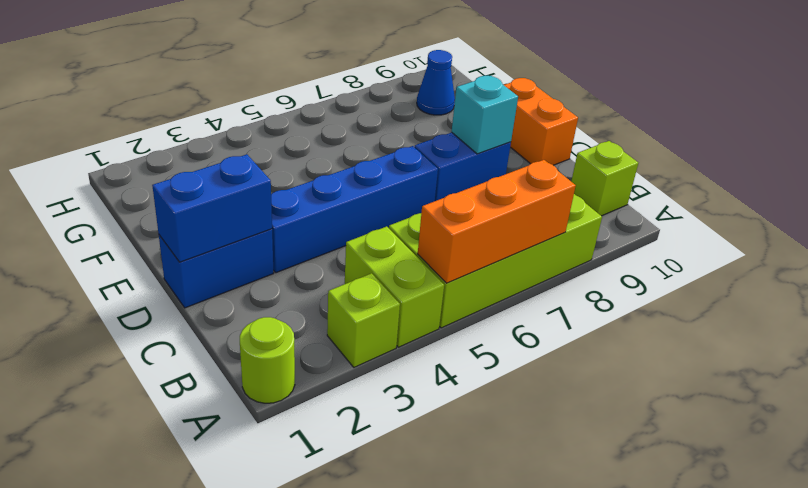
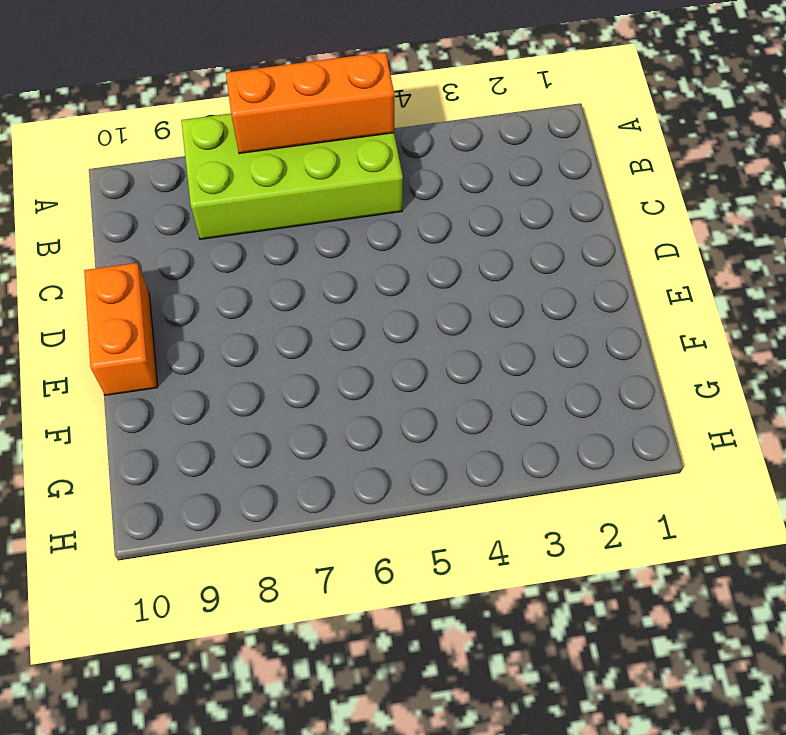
none -> lime round brick A1 level 1
none -> lime brick A3 level 1
none -> lime brick A4:B4 level 1

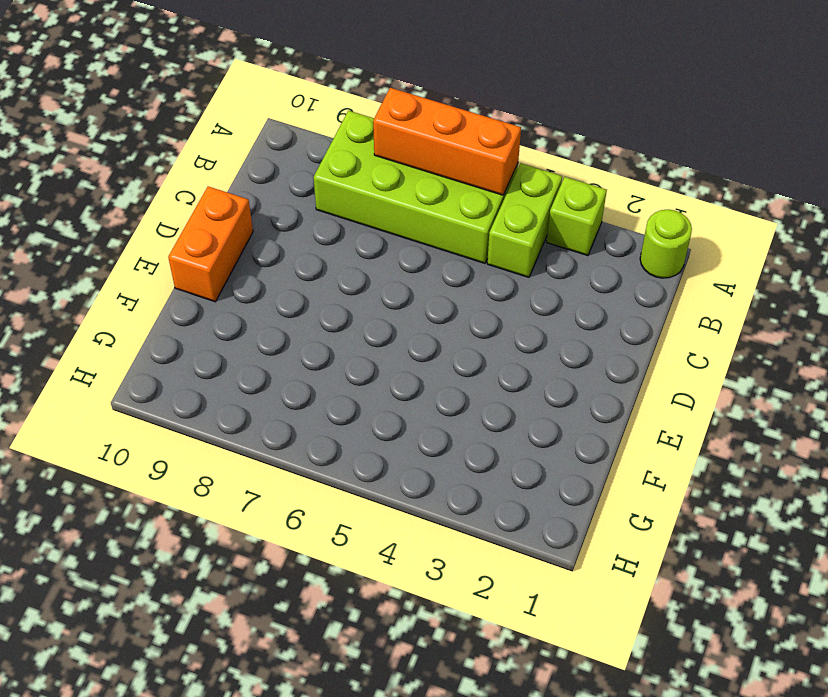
none -> lime brick B10 level 1
none -> blue brick D1:D2 level 1
none -> blue brick D3:D6 level 1

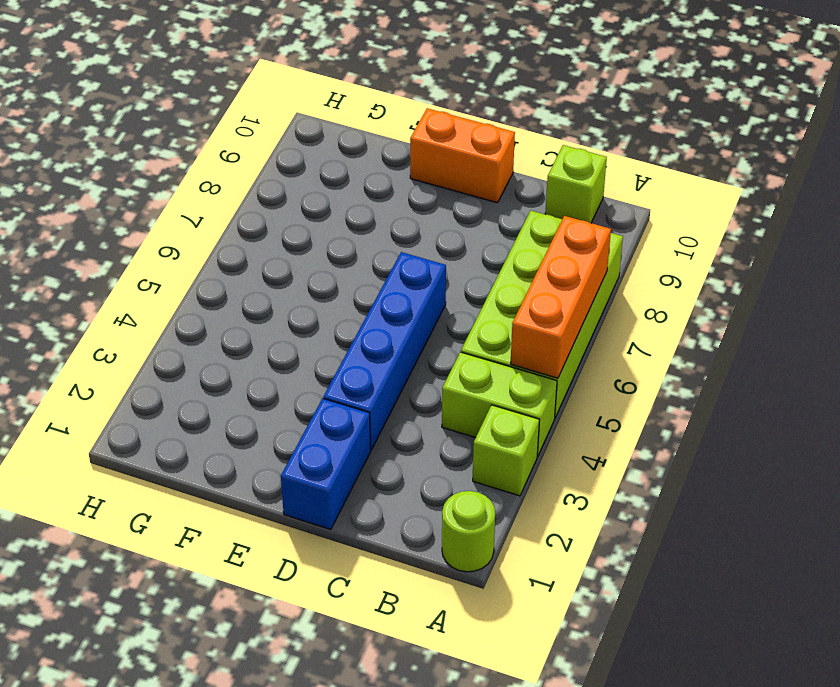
none -> blue brick D7:D8 level 1
none -> blue cone G9 level 1
none -> blue brick D1:D2 level 2

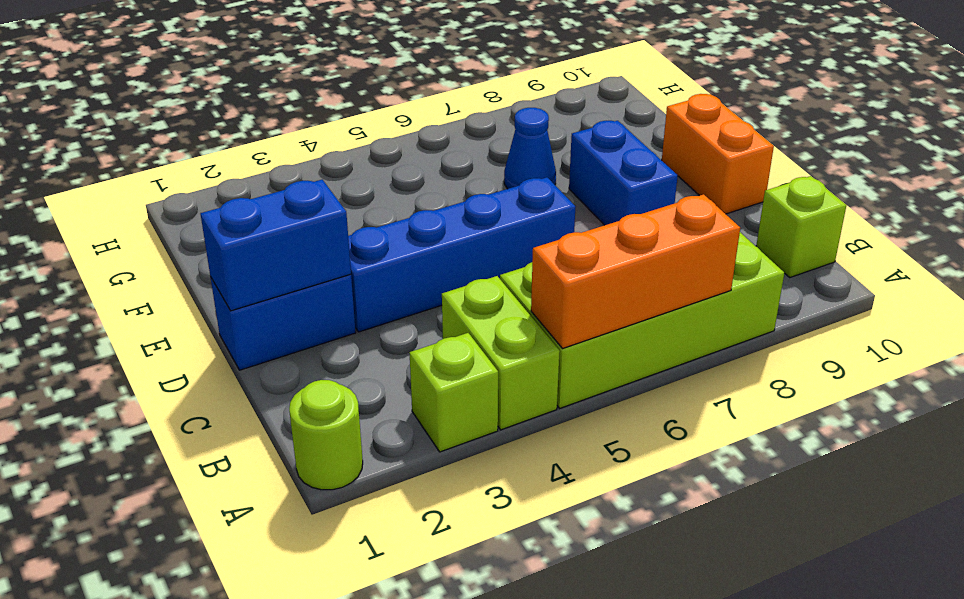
blue brick D8:E8 level 1 -> blue brick D7:D8 level 1
blue cone F7 level 1 -> blue cone G9 level 1
none -> cyan brick D8 level 2

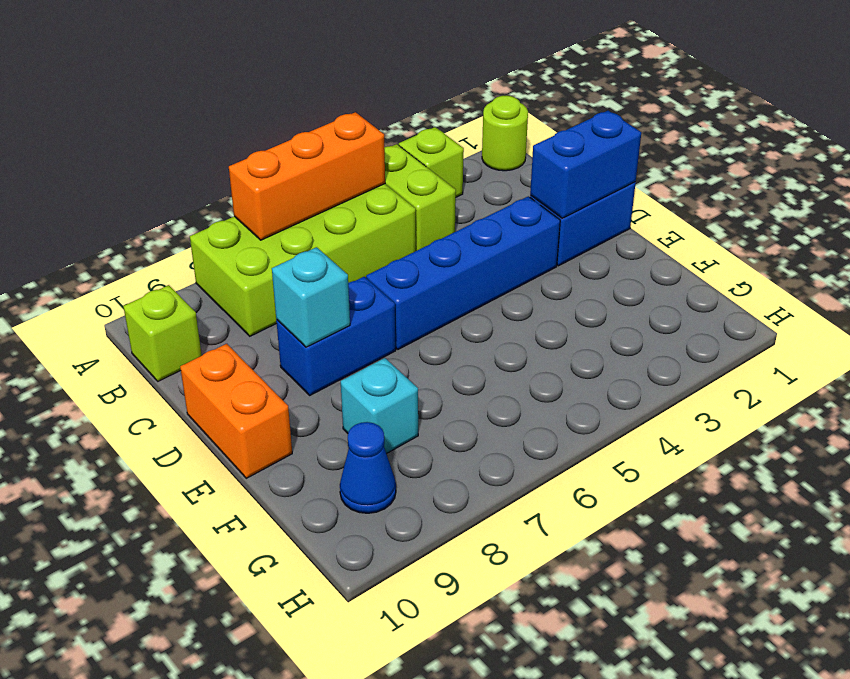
cyan brick F8 level 1 -> none

